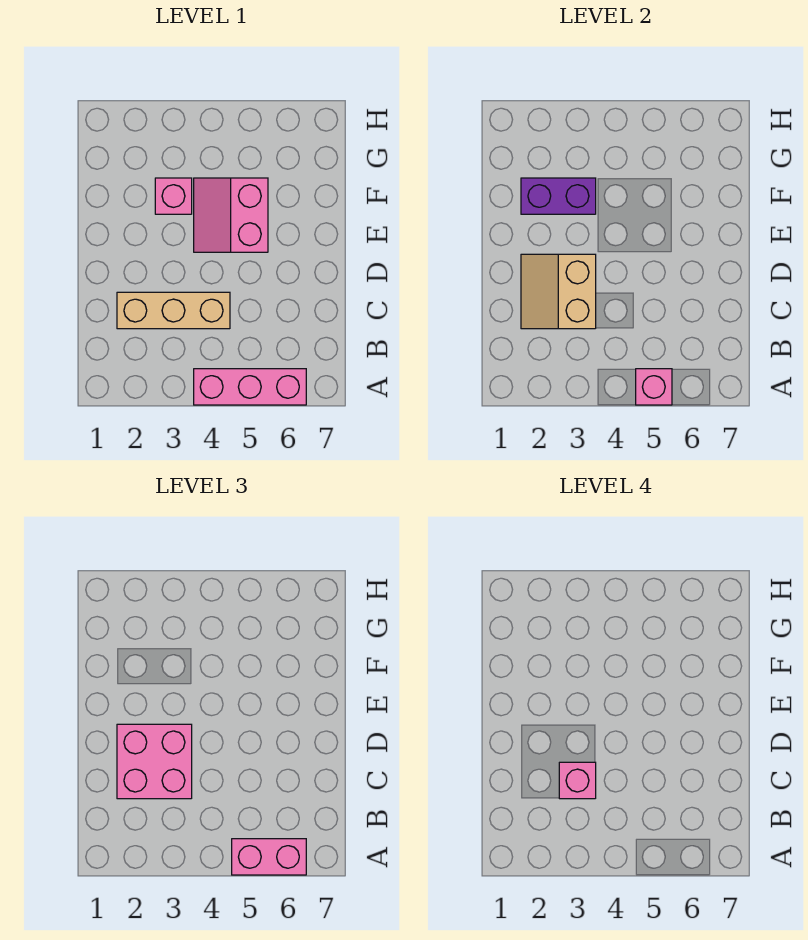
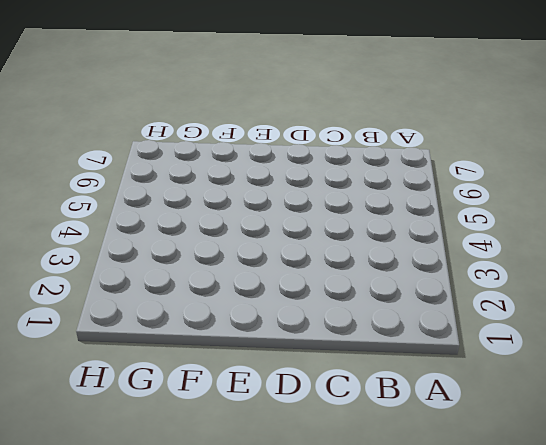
none -> pink brick A4:A6 level 1
none -> tan brick C2:C4 level 1

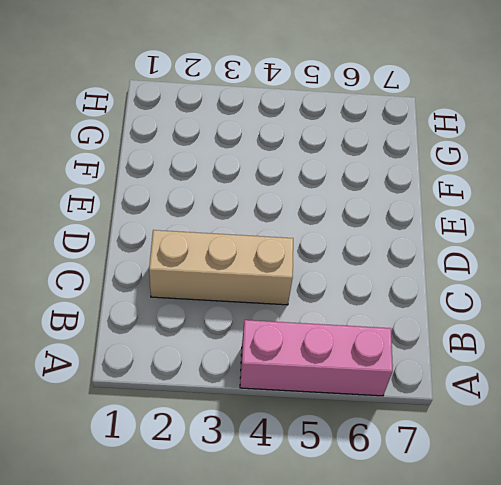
none -> pink slope E4:F5 level 1 top 5
none -> pink brick F3 level 1

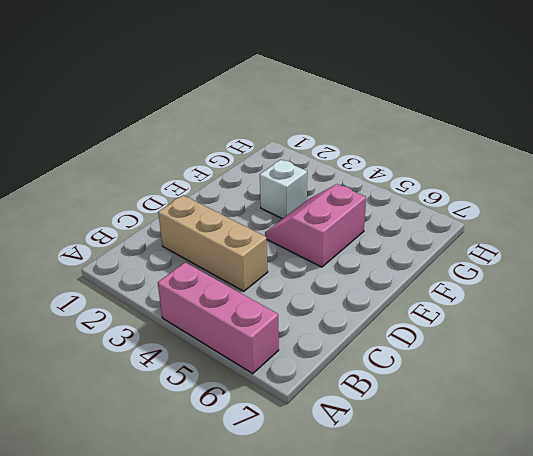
white brick F3 level 1 -> pink brick F3 level 1
none -> pink brick A5 level 2
none -> tan slope C2:D3 level 2 top 3

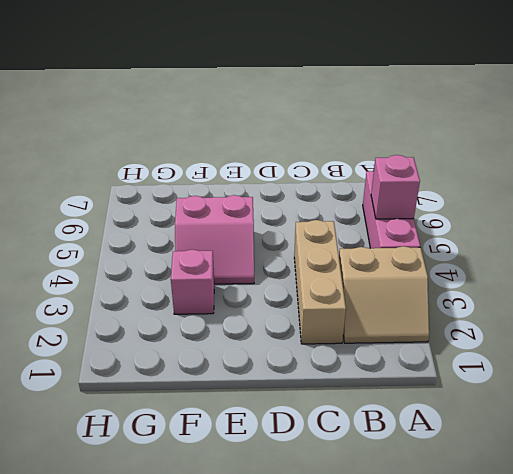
tan slope A2:B3 level 1 top 3 -> tan slope C2:D3 level 2 top 3
none -> purple brick F2:F3 level 2
none -> pink brick A5:A6 level 3

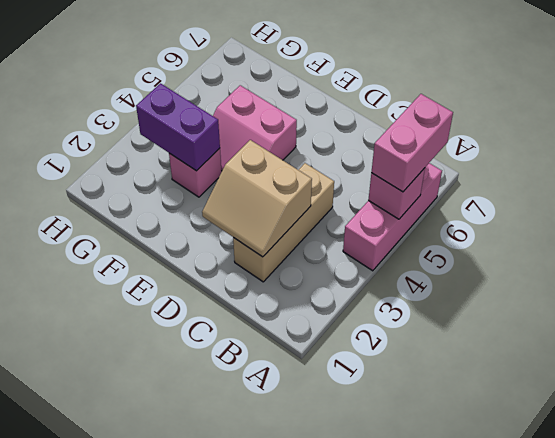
purple brick F3:G3 level 2 -> purple brick F2:F3 level 2
none -> pink brick C2:D3 level 3
none -> pink brick C3 level 4

